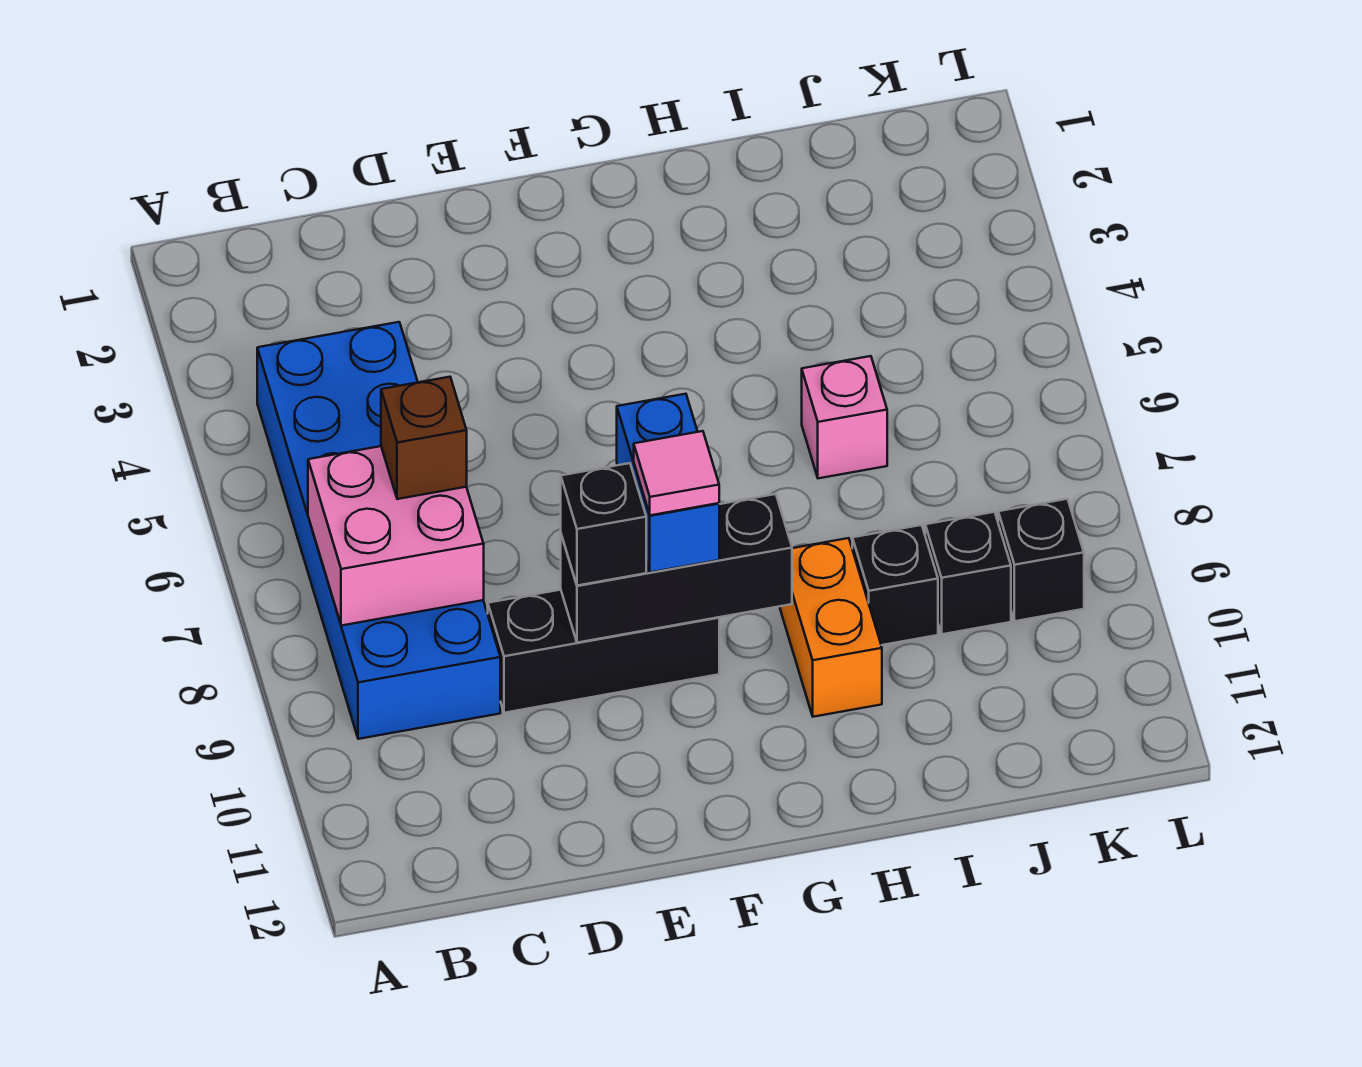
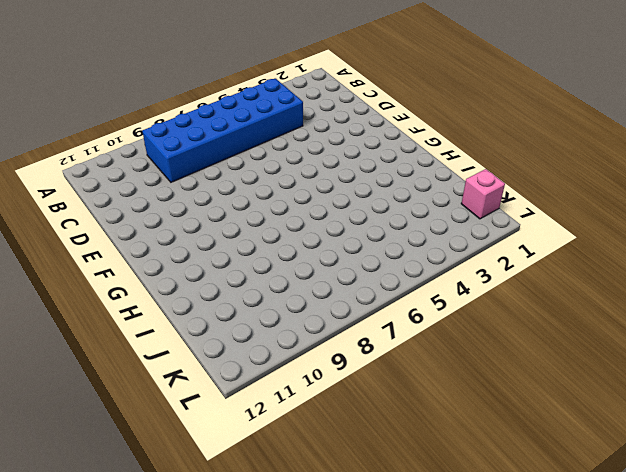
pink brick K1 level 1 -> pink brick I6 level 1
none -> black brick D9:F9 level 1
none -> orange brick H9:H10 level 1
none -> black brick I9 level 1

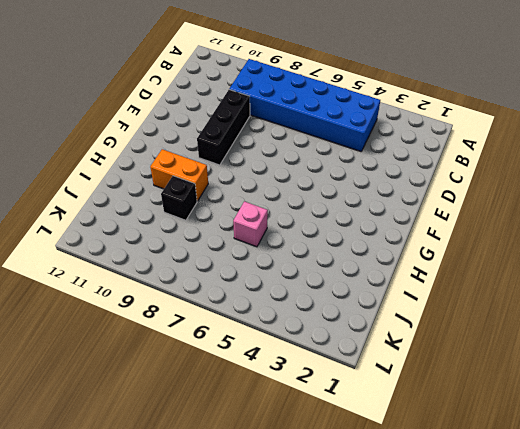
none -> black brick J9 level 1
none -> black brick K9 level 1
none -> pink brick B7:C8 level 2

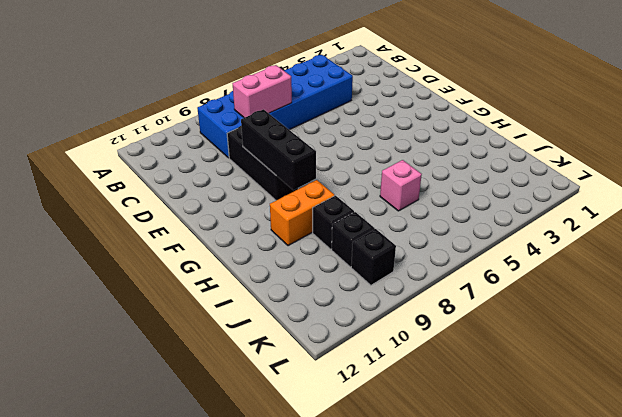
pink brick C7:C8 level 2 -> pink brick B7:C8 level 2
none -> brown brick C7 level 3
none -> black brick E9 level 3
none -> blue brick F8:F9 level 3

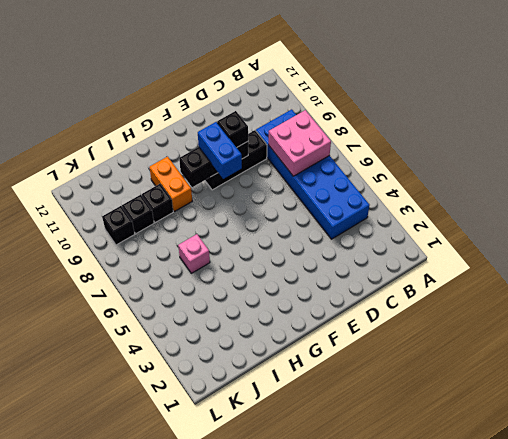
none -> brown brick C7 level 3
none -> pink tile F9 level 4

